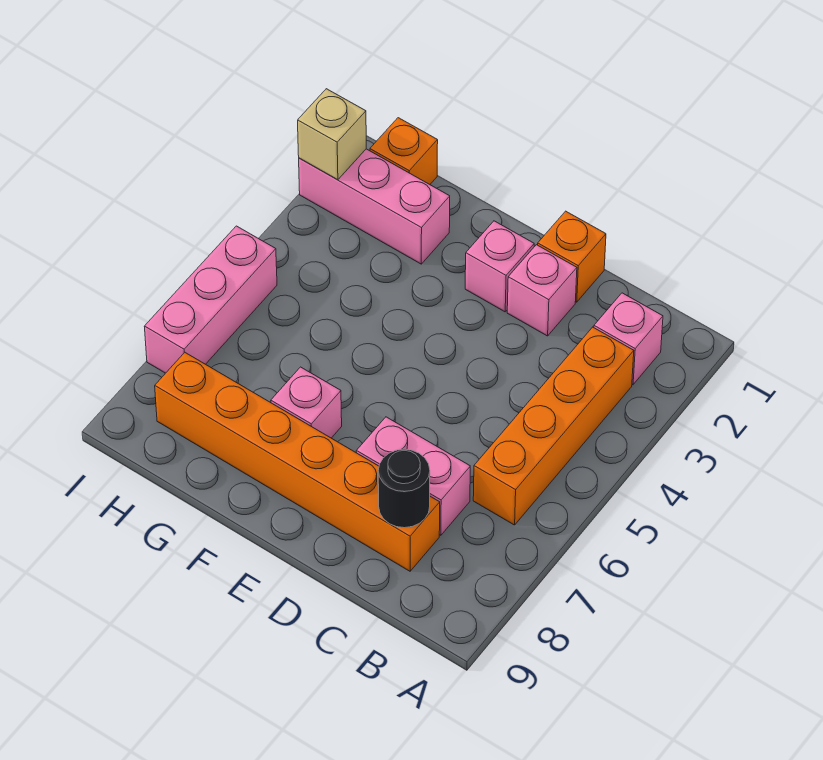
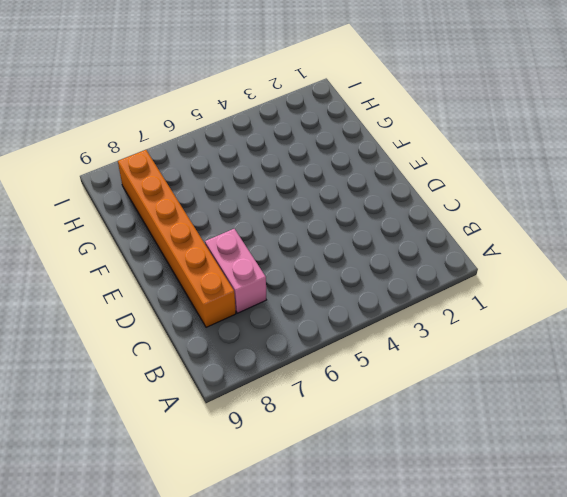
none -> pink brick B2 level 1
none -> orange brick B3:B6 level 1
none -> orange brick D1 level 1

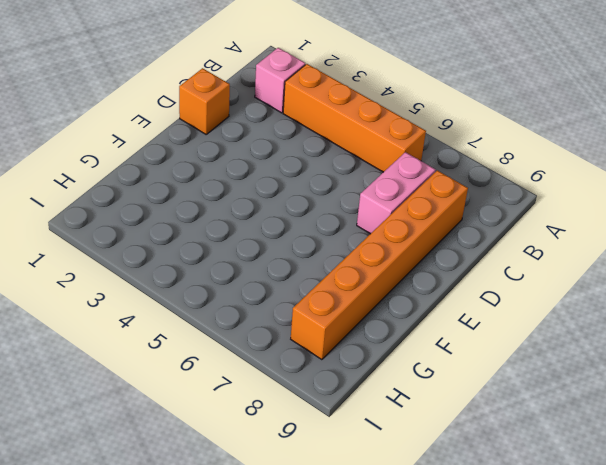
none -> pink brick D2 level 1
none -> pink brick E2 level 1
none -> pink brick F7 level 1

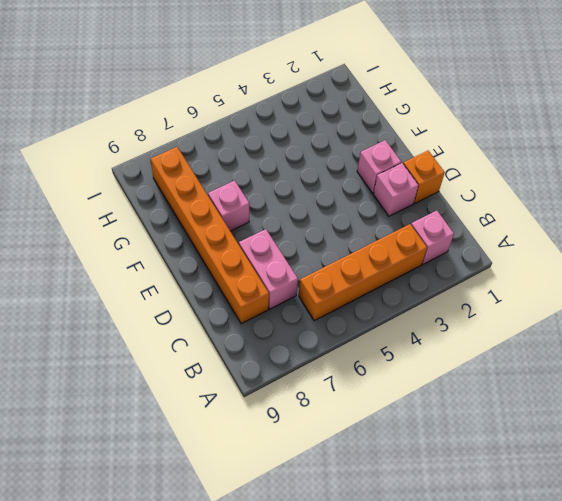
none -> pink brick G2:I2 level 1
none -> orange brick H1 level 1
none -> pink brick I5:I7 level 1

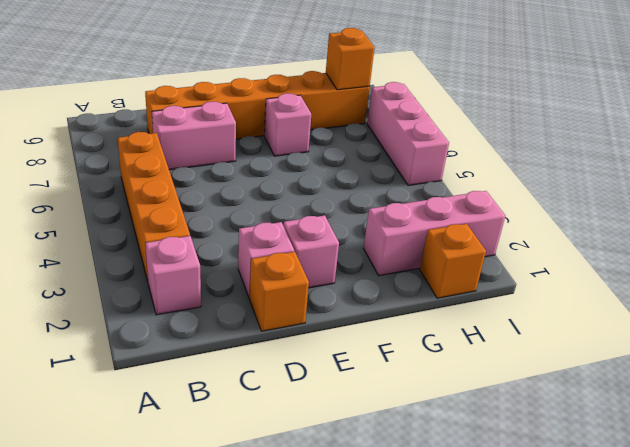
orange brick H8 level 2 -> none
none -> black round brick C8 level 2
none -> tan brick I2 level 2

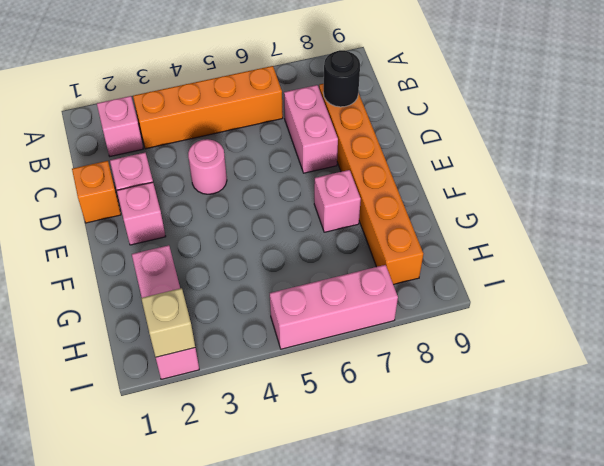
pink round brick D4 level 1 -> none
none -> orange brick H1 level 1

